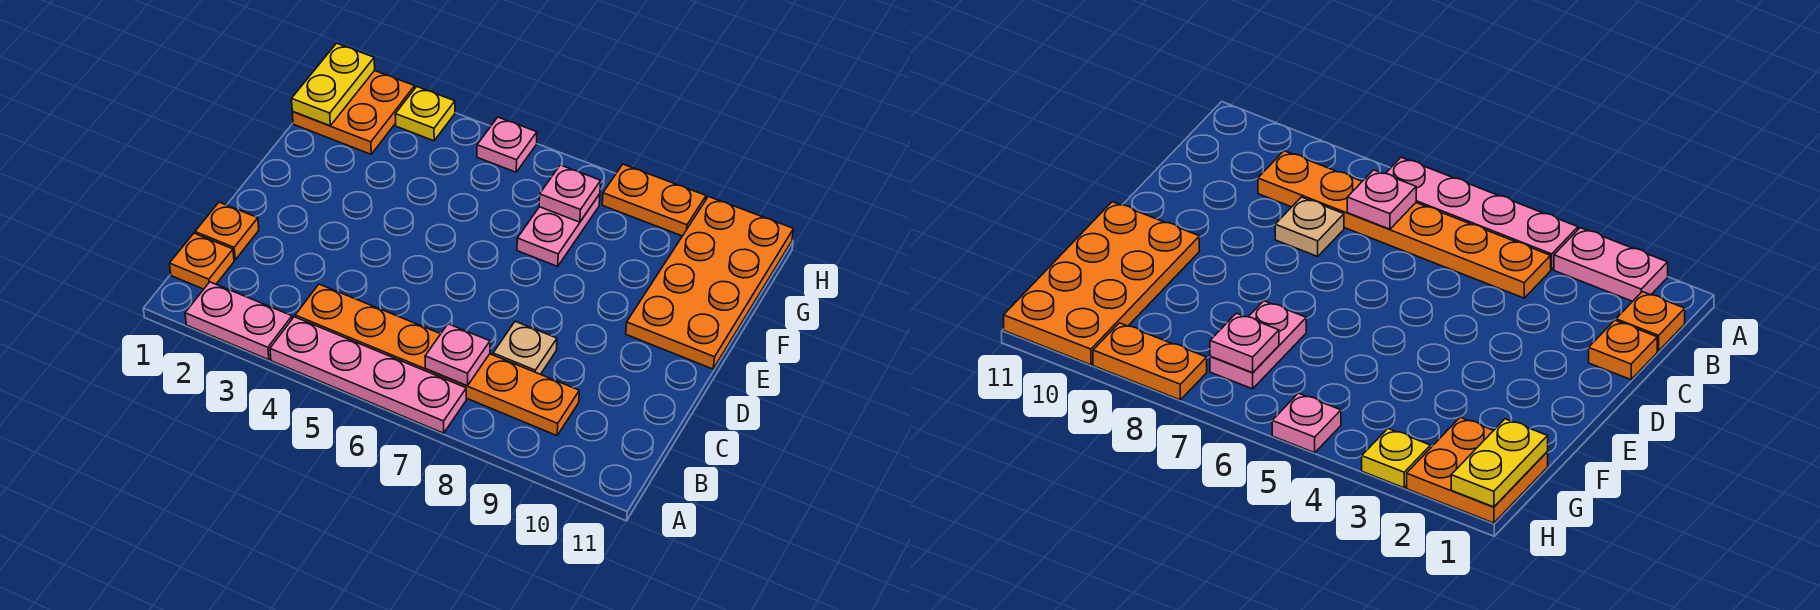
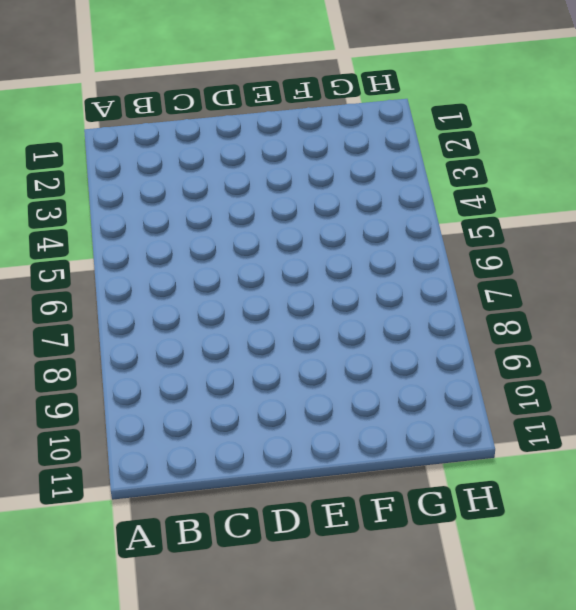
none -> pink plate A2:A3 level 1
none -> pink plate A4:A7 level 1
none -> orange plate B1 level 1

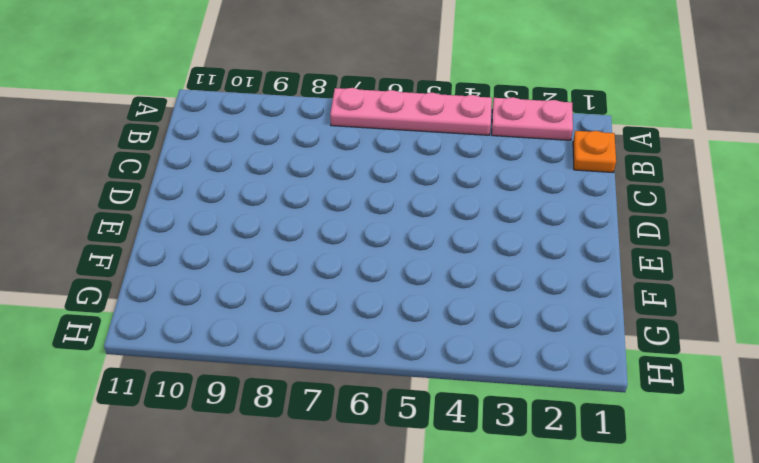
none -> orange plate B4:B9 level 1
none -> orange plate C1 level 1
none -> tan plate C8 level 1

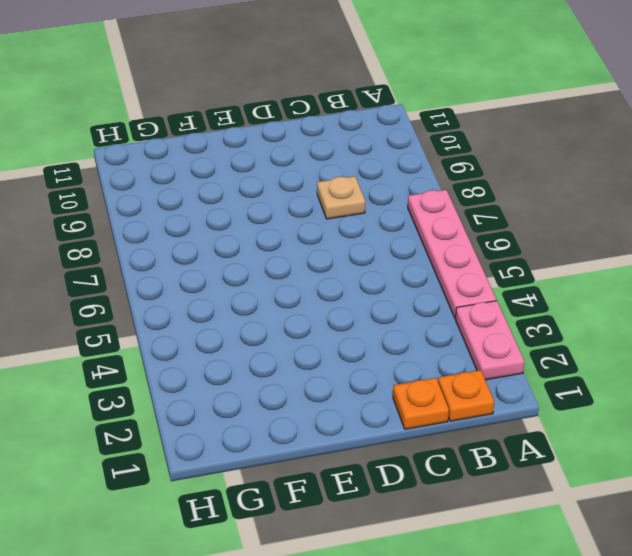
none -> orange plate B4:B9 level 1
none -> orange plate E10:H11 level 1
none -> pink plate F7:G7 level 1

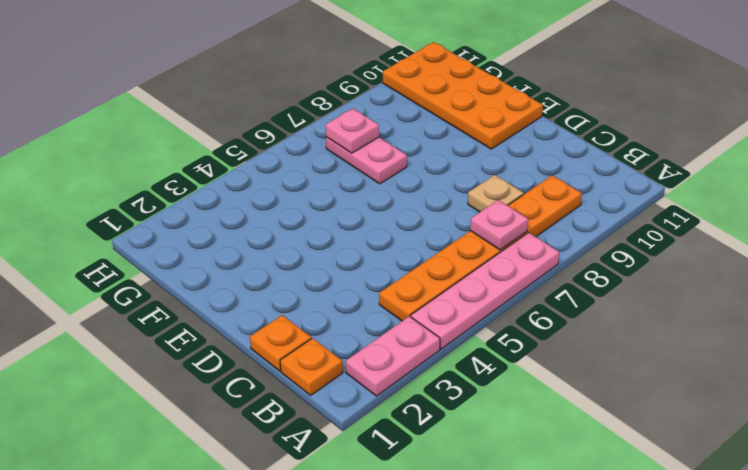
none -> orange plate G1:H2 level 1
none -> yellow plate H3 level 1
none -> pink plate H5 level 1

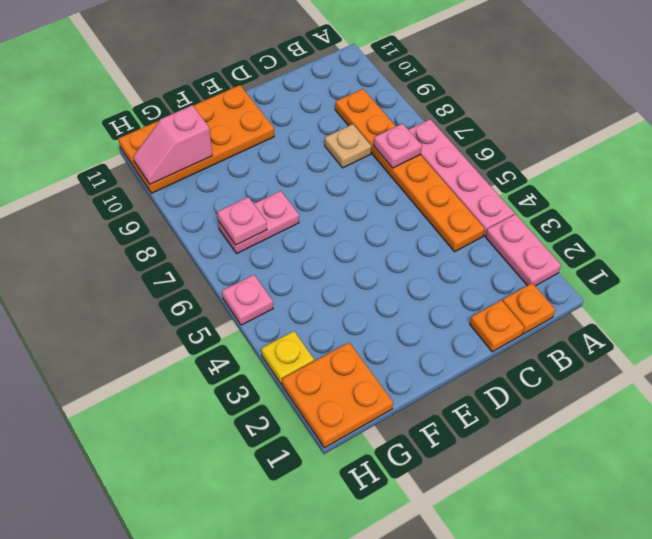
pink slope G10:H10 level 2 top G -> none
none -> orange plate H8:H9 level 1
none -> yellow plate G1:H1 level 2

